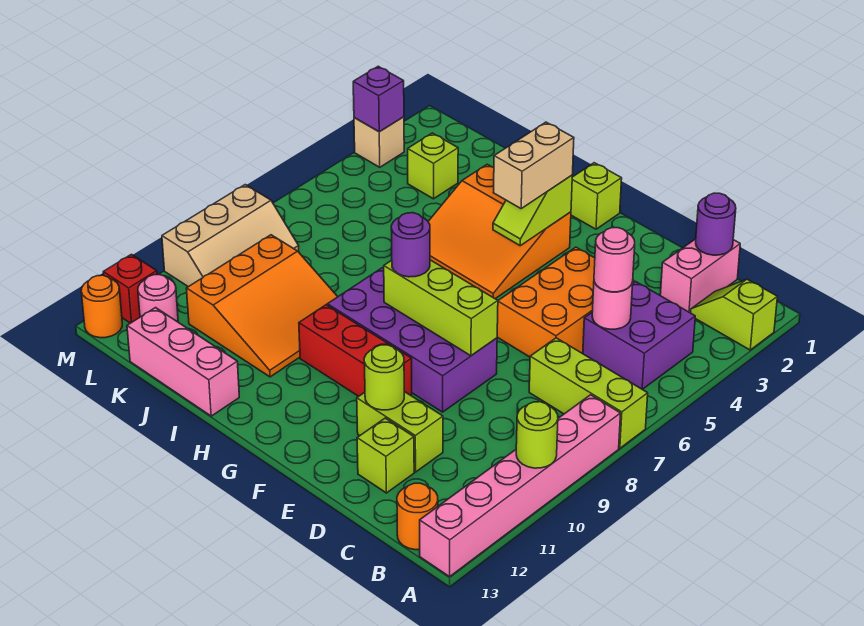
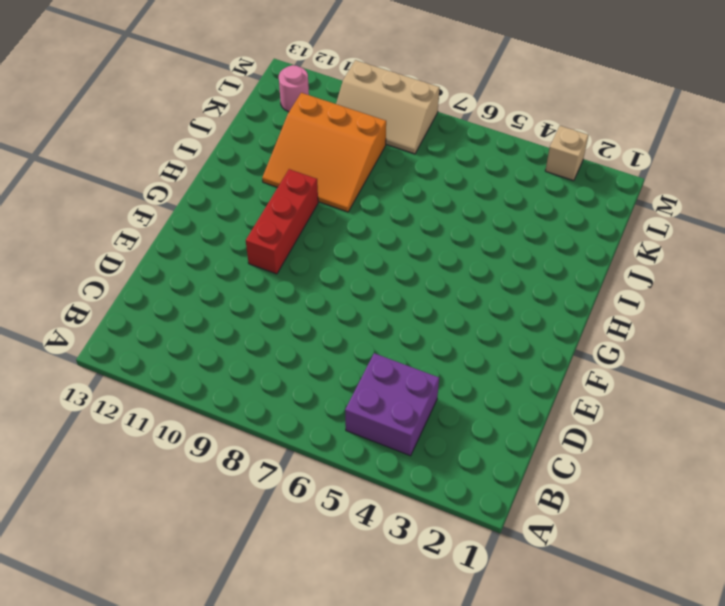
none -> lime slope A2:B2 level 1 top A
none -> lime brick A7:C7 level 1
none -> pink brick A8:A13 level 1
none -> orange round brick B13 level 1

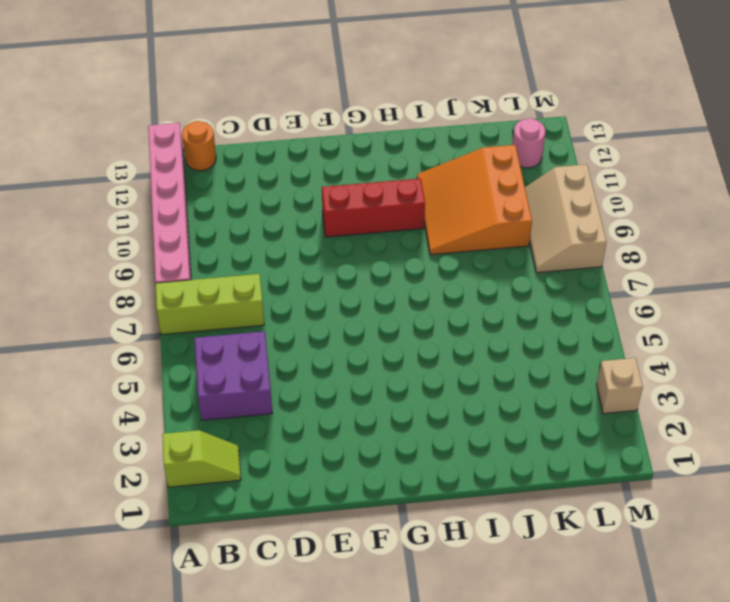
none -> pink brick C1:C2 level 1
none -> orange brick D4:E6 level 1
none -> lime brick D11:E11 level 1
none -> lime brick D12 level 1

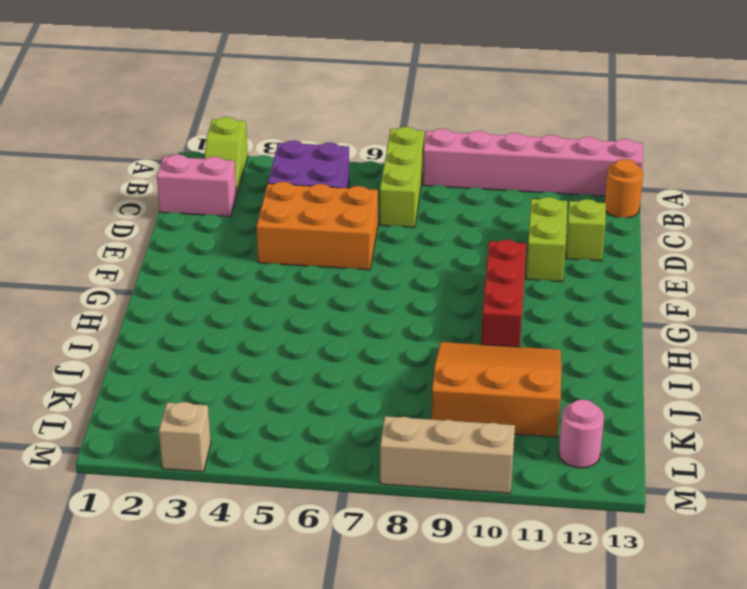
none -> purple brick E8:H9 level 1
none -> lime brick G1 level 1
none -> orange slope G3:I5 level 1 top 3
none -> pink brick I13:K13 level 1

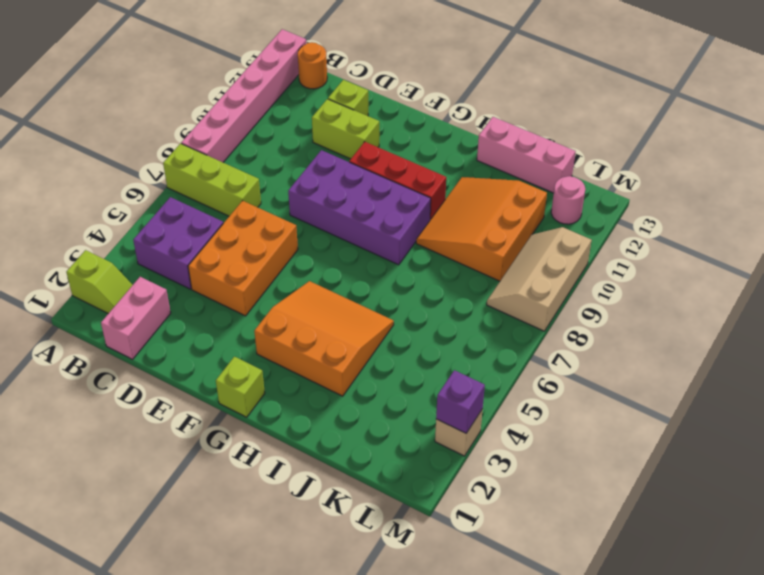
none -> lime brick K3 level 1
none -> red brick M12 level 1
none -> orange round brick M13 level 1
none -> lime round brick A10 level 2

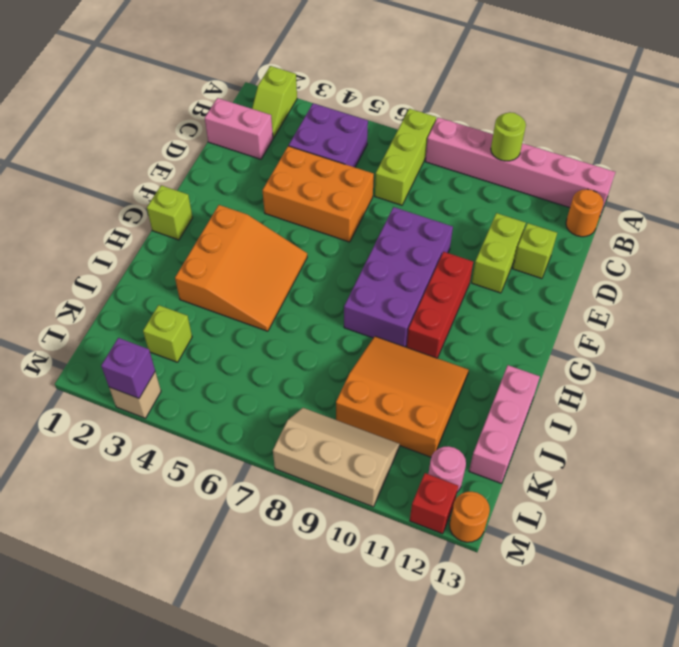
none -> purple round brick C1 level 2
none -> pink round brick C5 level 2
none -> lime brick E8:G8 level 2
none -> lime round brick E11 level 2

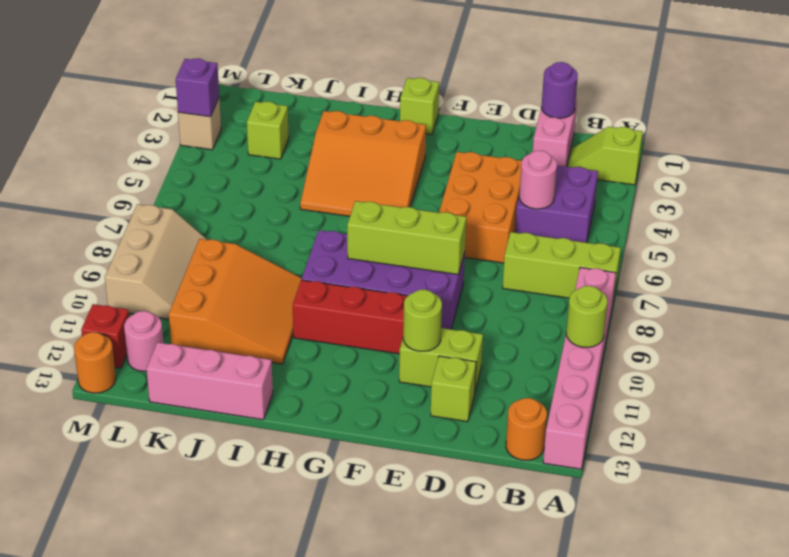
none -> lime slope G3:G4 level 2 top 3
none -> pink round brick C5 level 3
none -> tan brick G3:G4 level 3
none -> purple round brick G8 level 3

